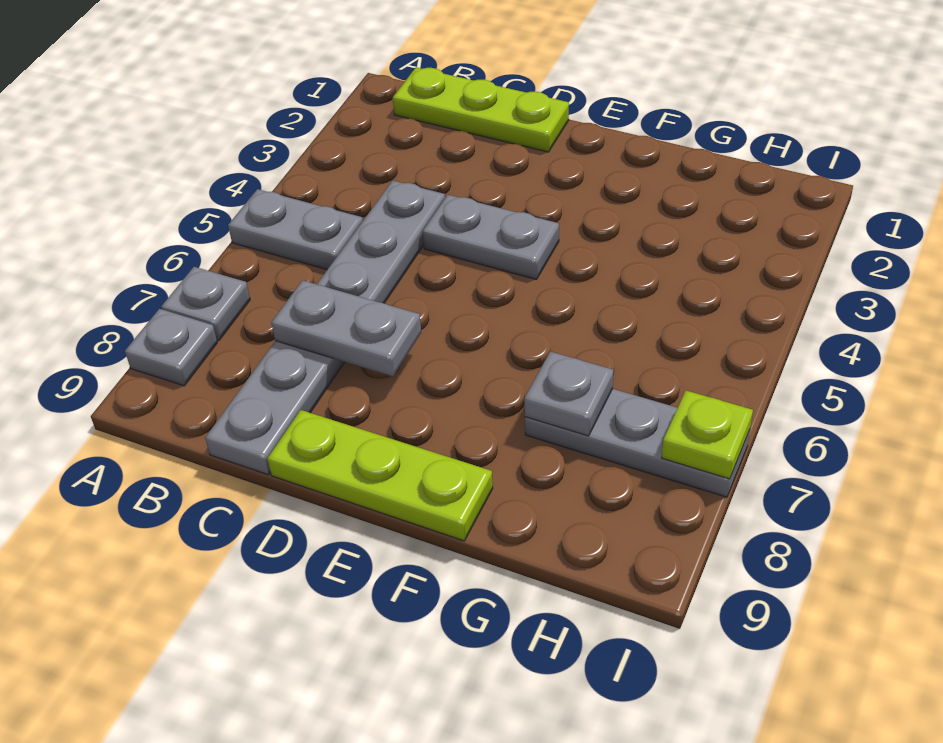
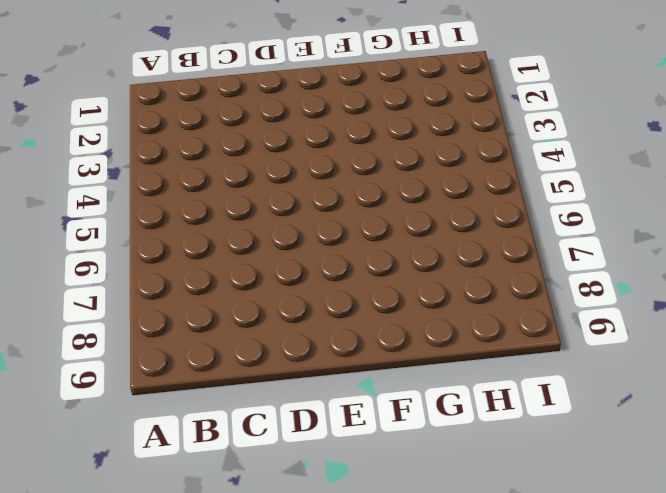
none -> grey plate A5:B5 level 1
none -> grey plate A7 level 1

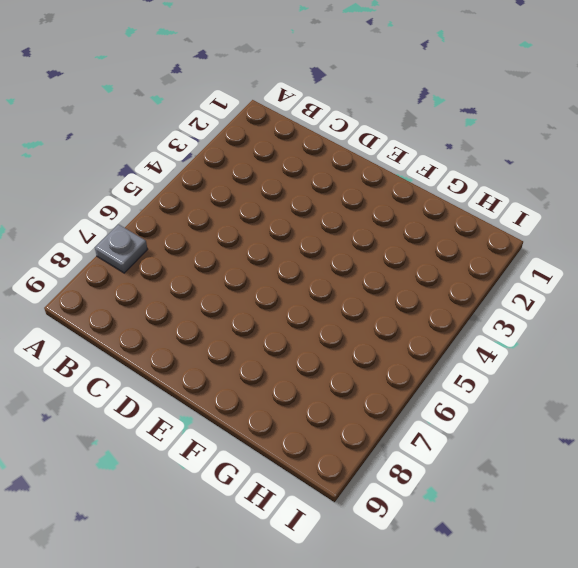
none -> grey plate A5:B5 level 1
none -> grey plate A8 level 1

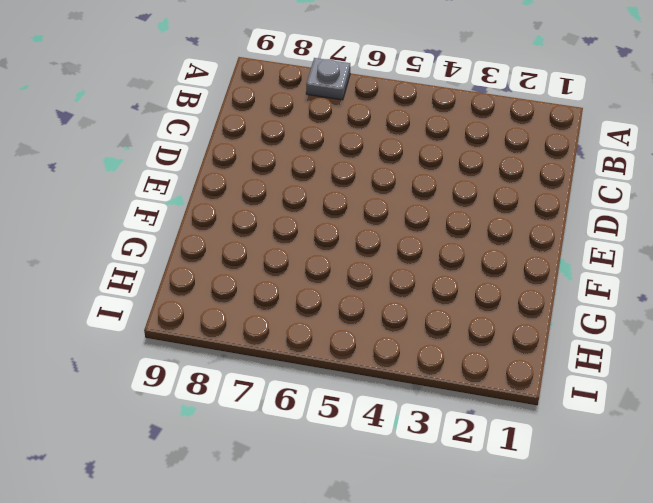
none -> grey plate A5:B5 level 1
none -> grey plate A8 level 1

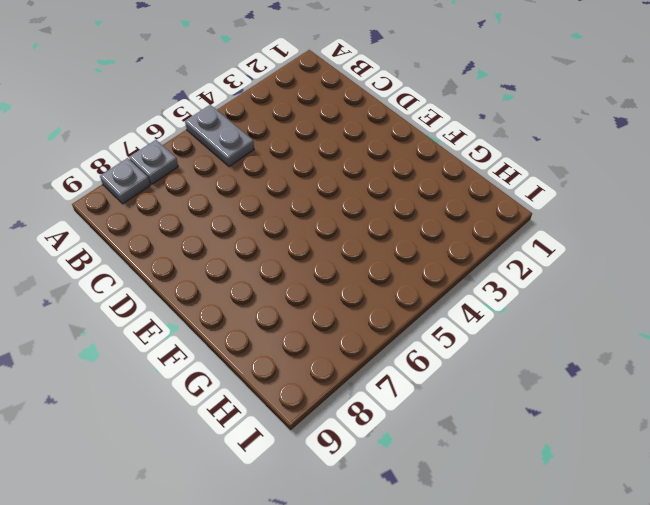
none -> lime plate B1:D1 level 1
none -> grey plate C4:C9 level 1

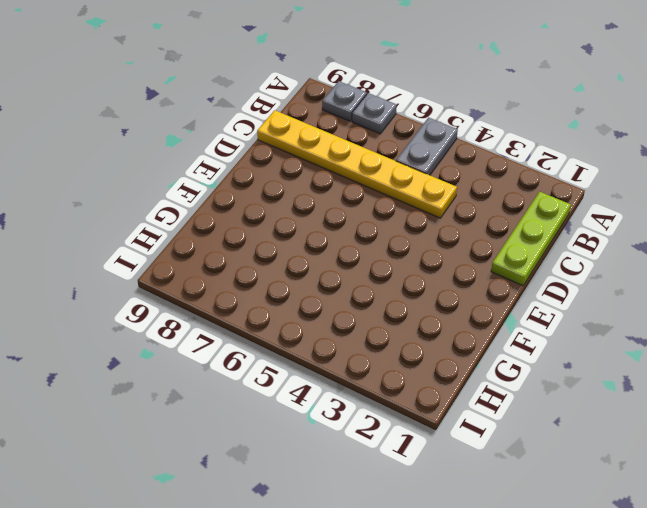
yellow plate C4:C9 level 1 -> grey plate C4:C9 level 1
none -> grey plate D4:E4 level 1
none -> lime plate D9:F9 level 1

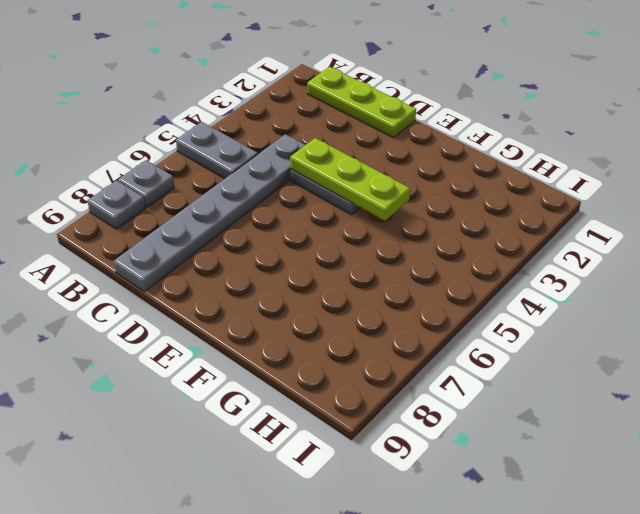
lime plate D4:F4 level 2 -> lime plate D9:F9 level 1
none -> grey plate G7:I7 level 1
none -> grey plate C7:D7 level 2

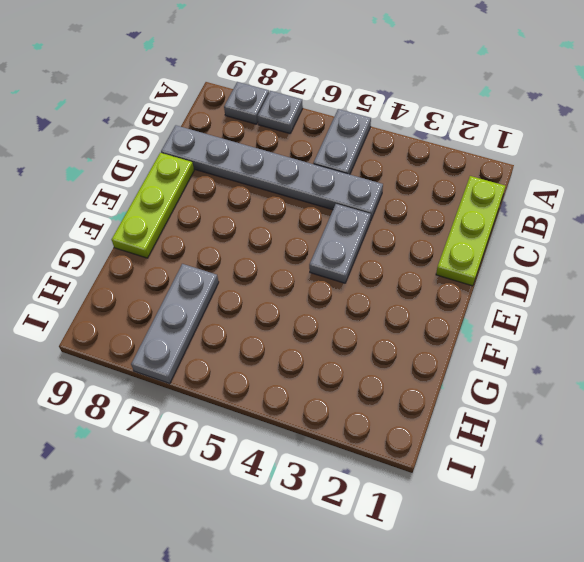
none -> grey plate C7:D7 level 2
none -> grey plate G7 level 2

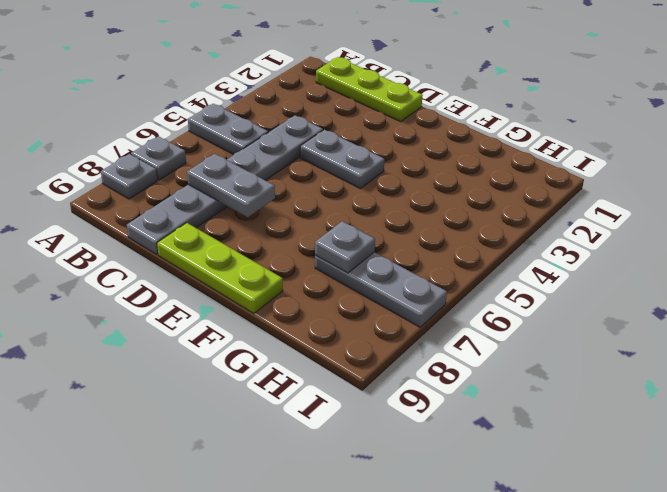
none -> lime plate I7 level 2

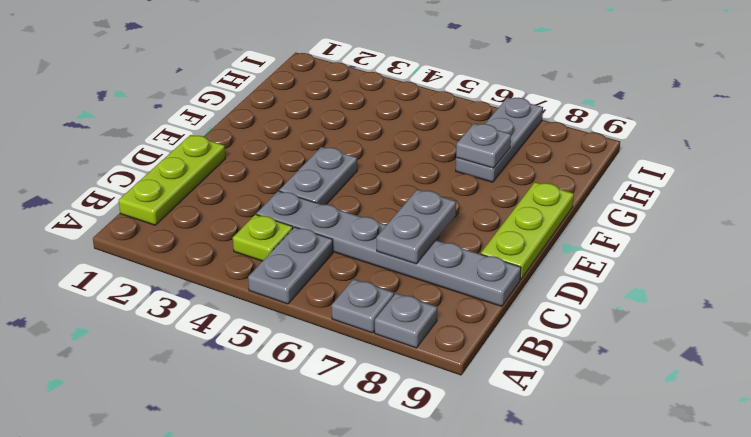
lime plate B4 level 1 -> lime plate I7 level 2

